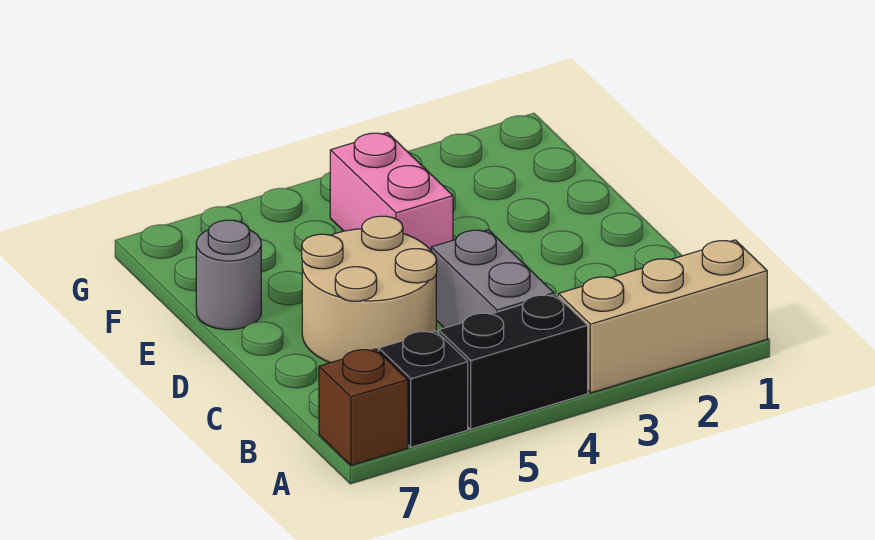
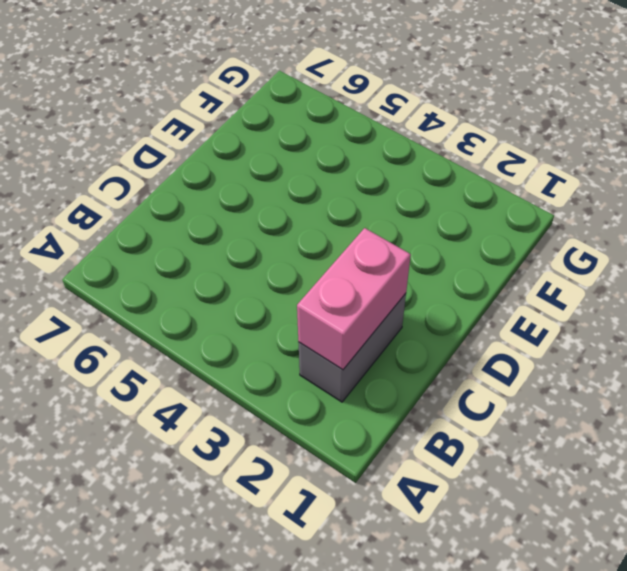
grey brick B2:C2 level 1 -> grey brick B4:C4 level 1
pink brick B2:C2 level 2 -> pink brick E4:F4 level 1
none -> tan brick A1:A3 level 1
none -> black brick A4:A5 level 1

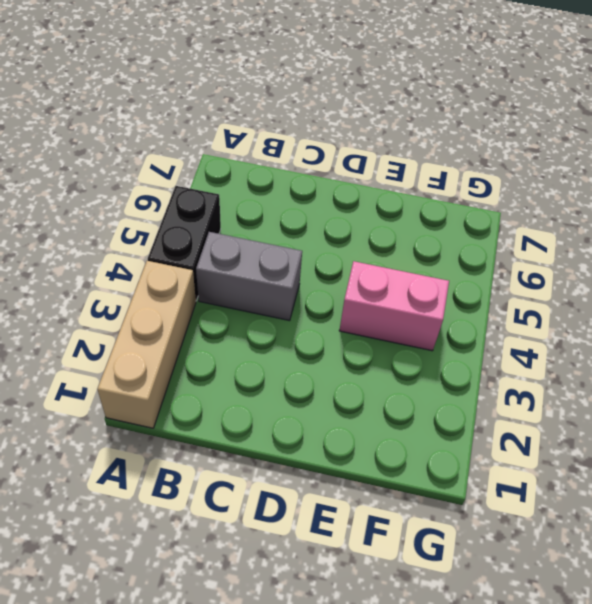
none -> black brick A6 level 1
none -> brown brick A7 level 1

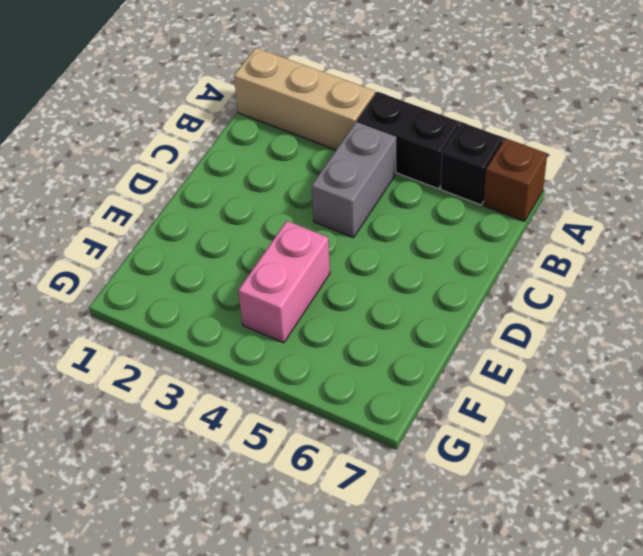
none -> tan round brick C5:D6 level 1
none -> grey round brick E7 level 1

